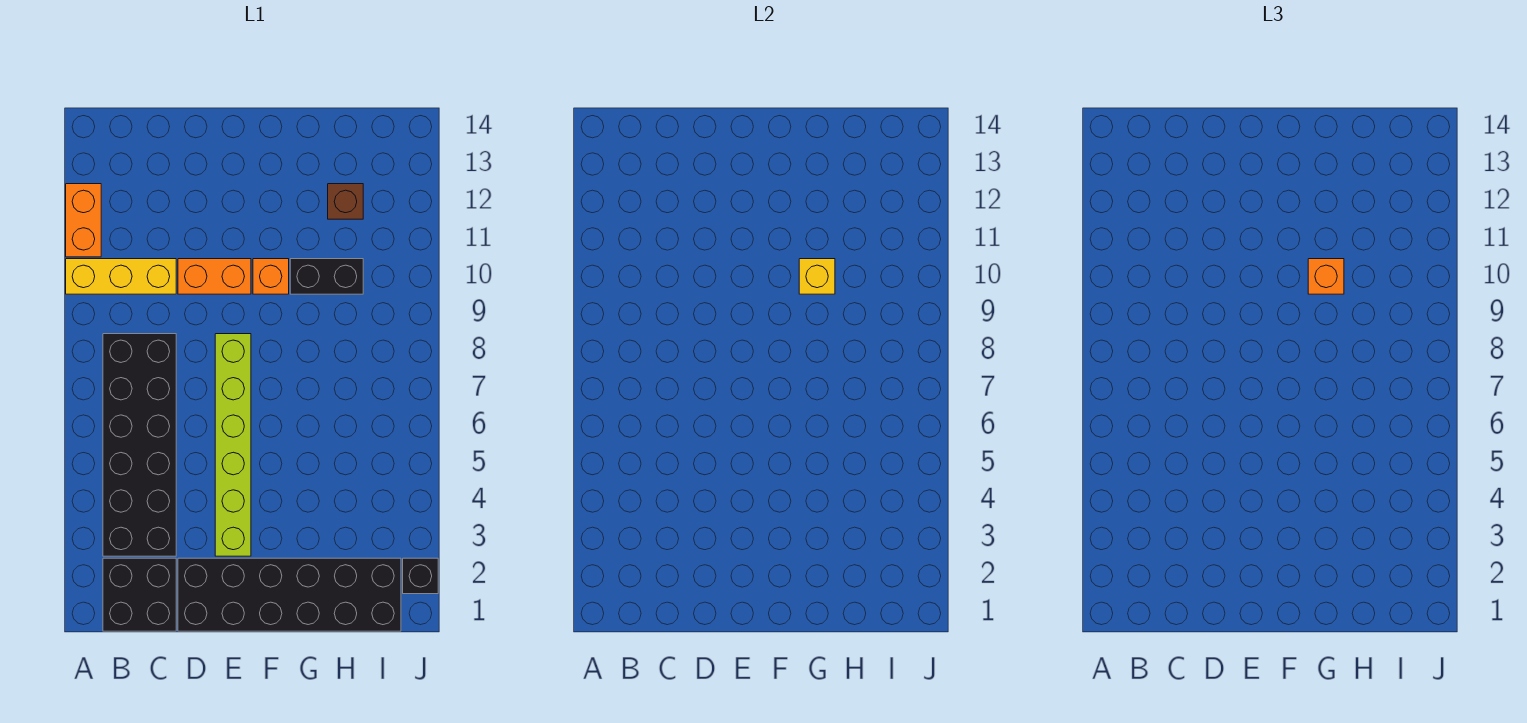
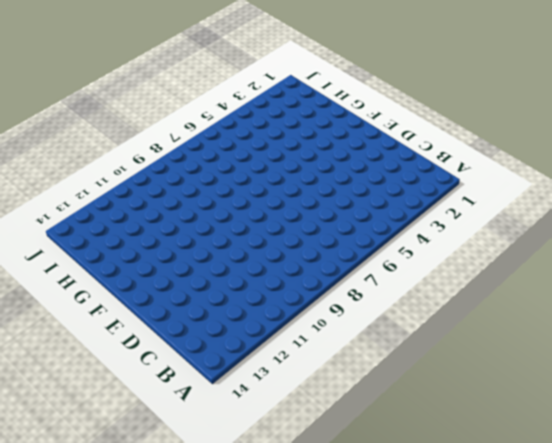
none -> yellow brick A10:C10 level 1
none -> orange brick A11:A12 level 1
none -> black brick B1:C2 level 1

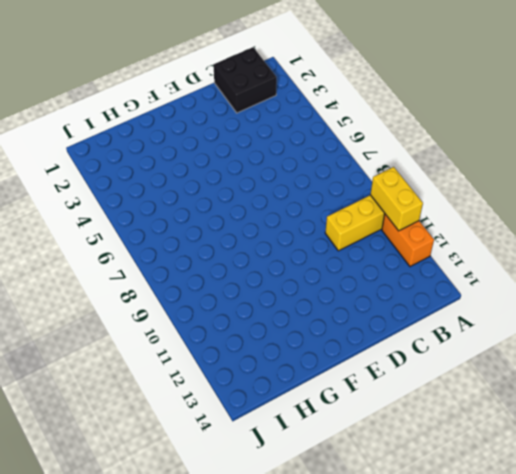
yellow brick A10:A11 level 2 -> none
none -> black brick B3:C8 level 1
none -> black brick D1:I2 level 1
none -> orange brick D10:E10 level 1

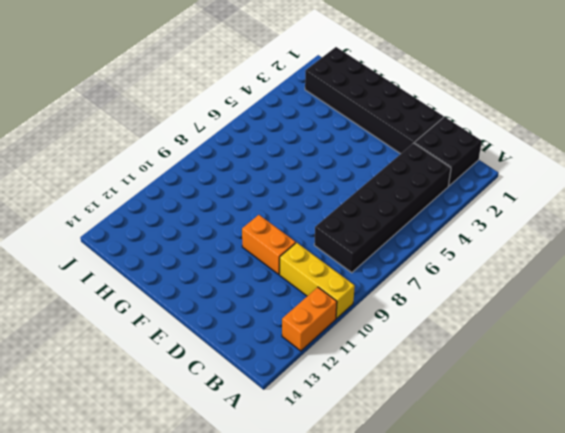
none -> lime brick E3:E8 level 1
none -> orange brick F10 level 1
none -> black brick G10:H10 level 1

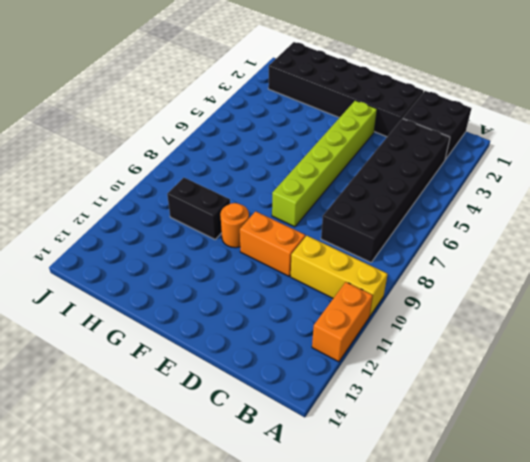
orange round brick F10 level 1 -> orange brick F10 level 1
none -> brown brick H12 level 1
none -> black brick J2 level 1
none -> yellow brick G10 level 2

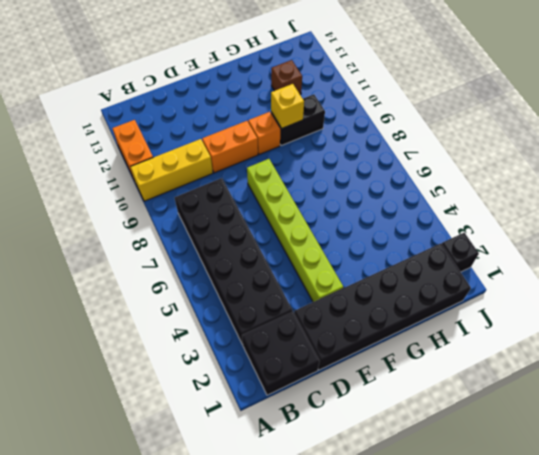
none -> orange brick G10 level 3

